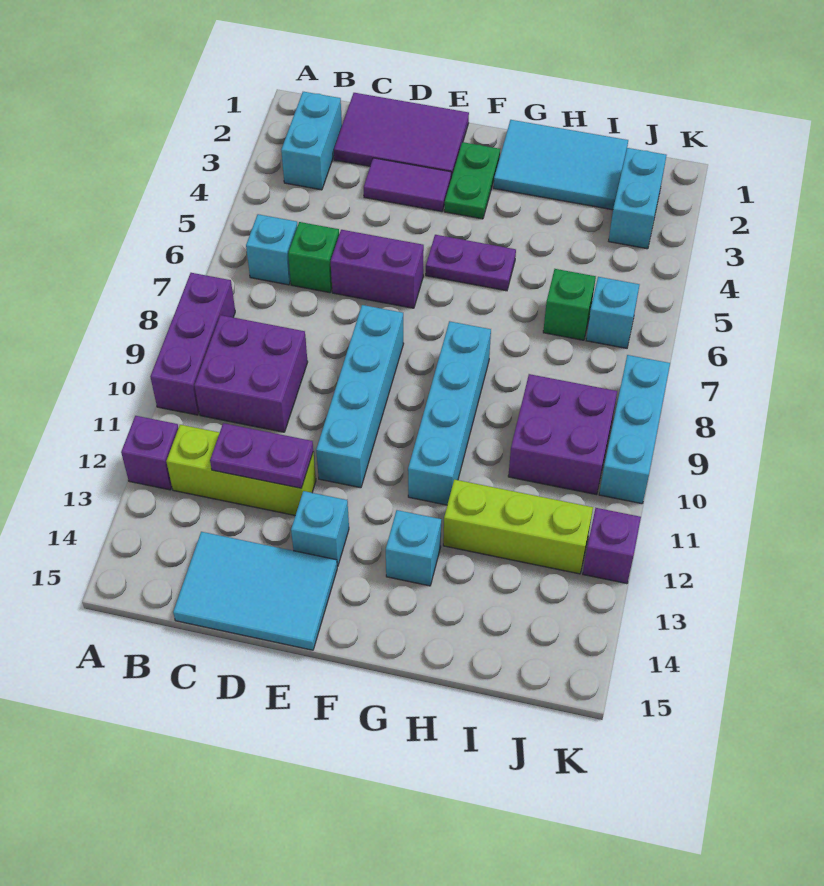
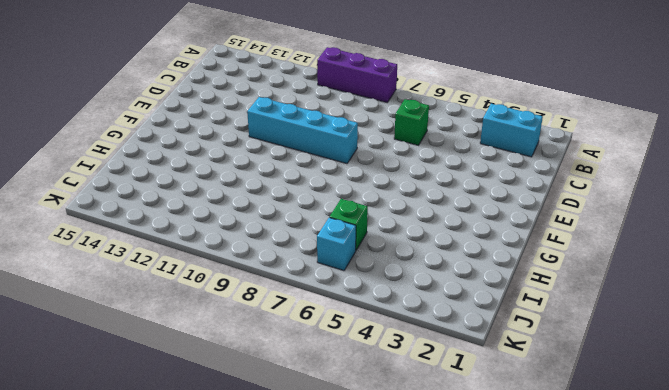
none -> purple brick A12 level 1
none -> cyan brick B6 level 1
none -> purple brick B9:C10 level 1

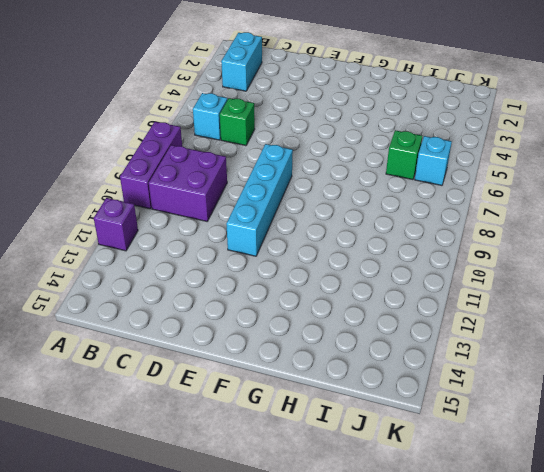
none -> lime brick B12:D12 level 1
none -> purple tile C1:E2 level 1
none -> cyan tile C14:E15 level 1

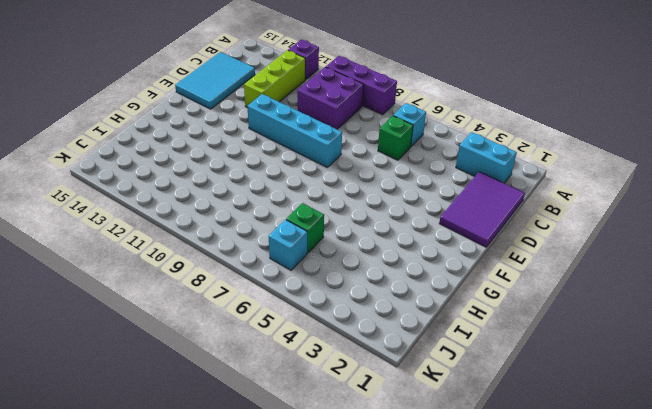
none -> purple tile D3:E3 level 1
none -> purple brick D6:E6 level 1
none -> cyan brick E13 level 1

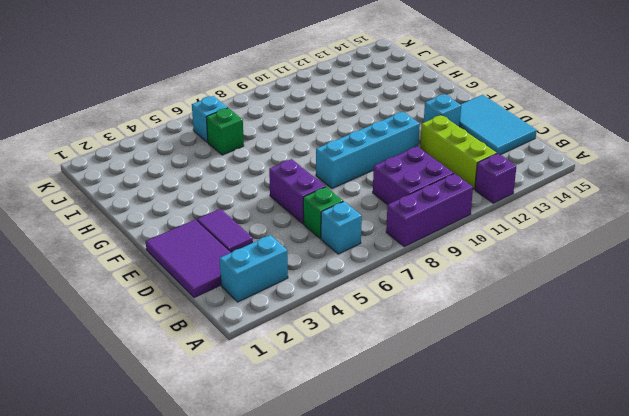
none -> green plate F2:F3 level 1
none -> purple plate F5:G5 level 1
none -> cyan tile G1:I2 level 1

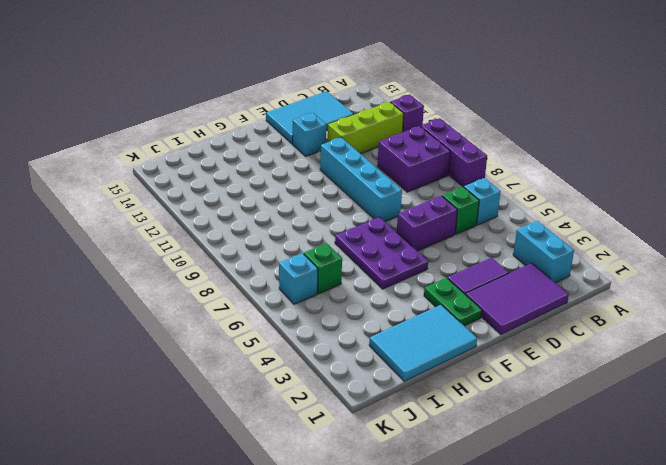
purple plate F5:G7 level 1 -> purple plate F5:G5 level 1
none -> cyan brick G8:G11 level 1
none -> cyan brick G13 level 1
none -> lime brick H12:J12 level 1

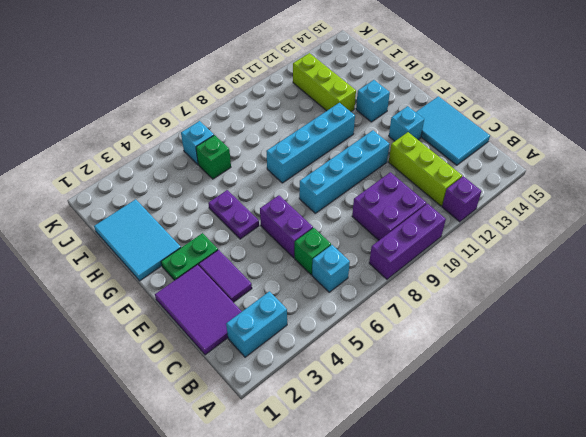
none -> purple brick I9:J10 level 1
none -> cyan brick J2:J3 level 1
none -> cyan brick K8:K10 level 1

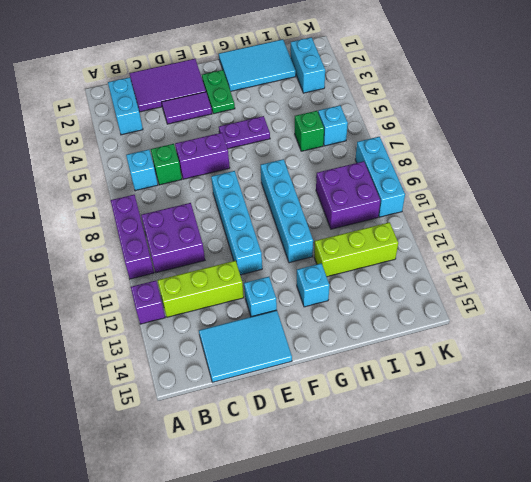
none -> purple brick K12 level 1
none -> purple plate C12:D12 level 2

